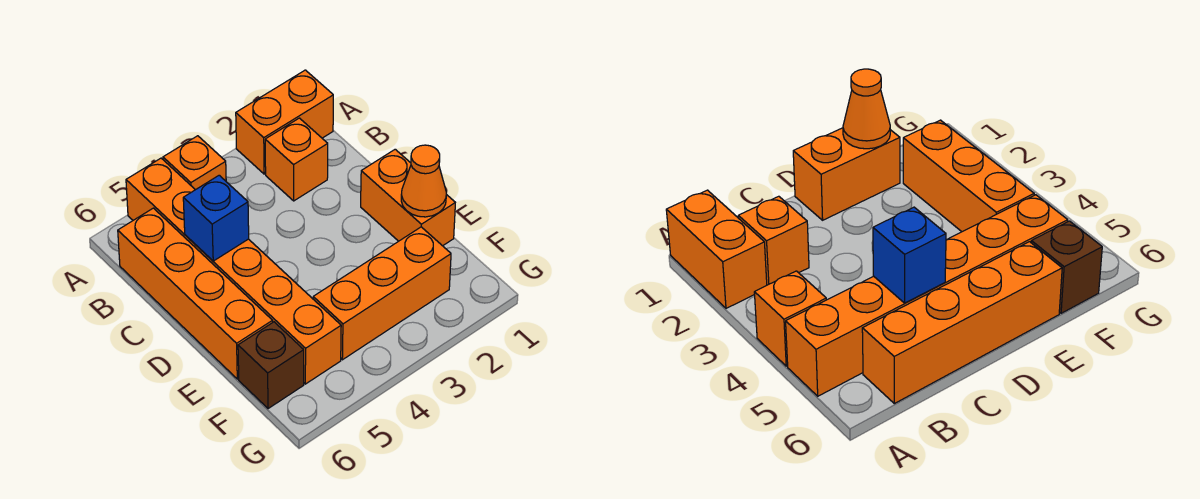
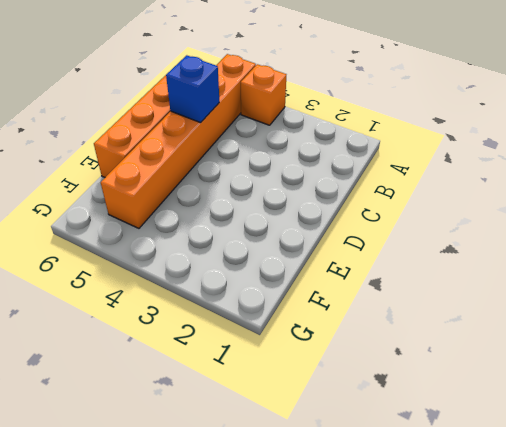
none -> orange brick A1:A2 level 1
none -> orange brick B2 level 1

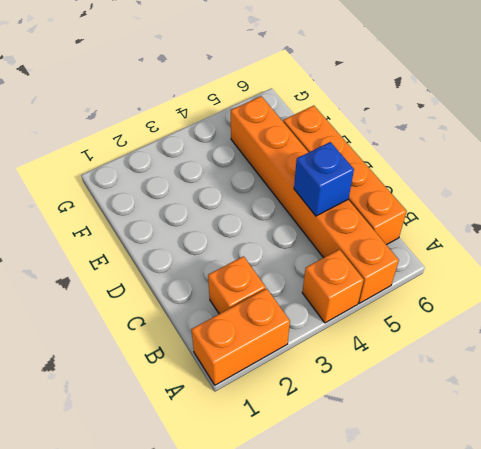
none -> orange brick D1:E1 level 1
none -> orange brick F2:F4 level 1

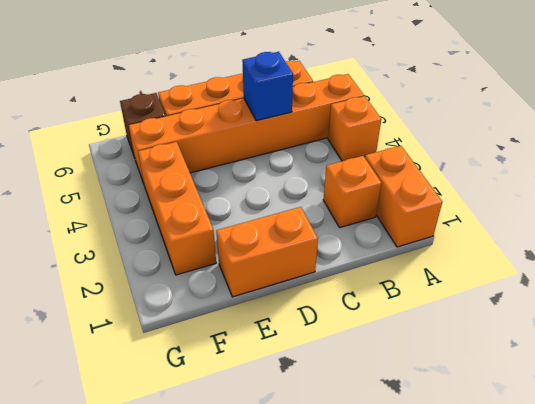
none -> orange cone E1 level 2

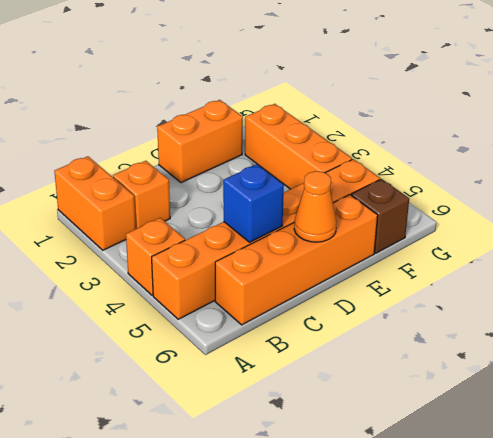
orange cone D6 level 2 -> orange cone E1 level 2

